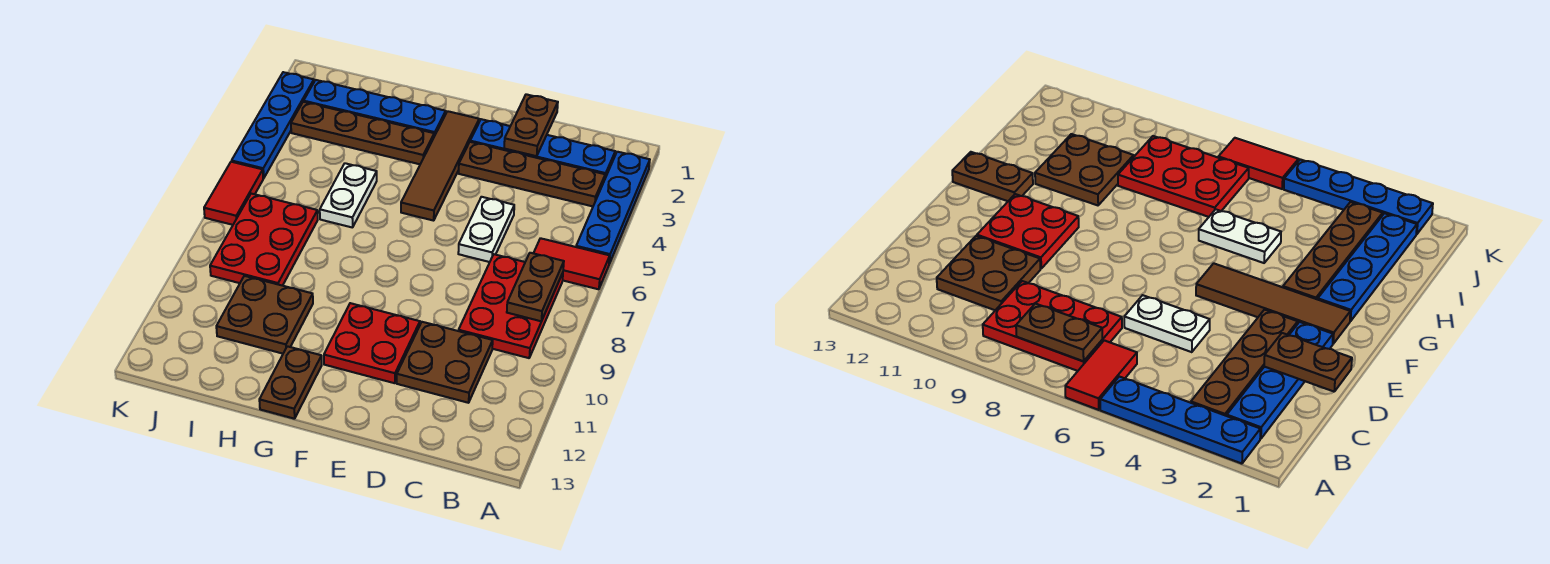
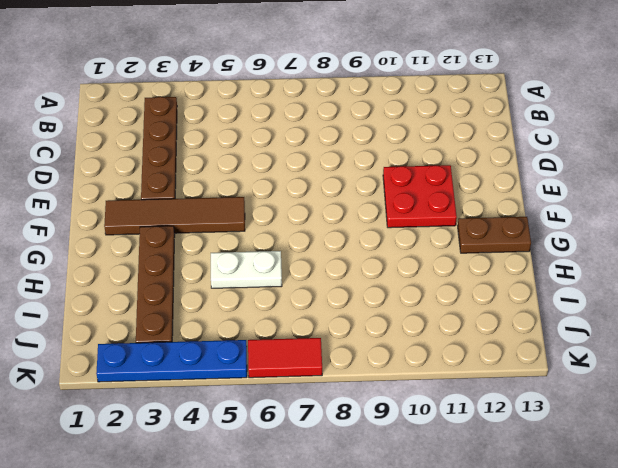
none -> blue plate A2:A5 level 1
none -> red tile A6:B6 level 1
none -> blue plate B2:E2 level 1

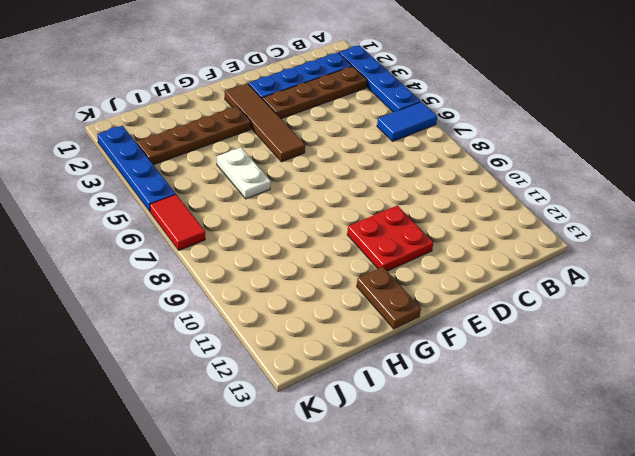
blue tile A6:B6 level 1 -> red tile A6:B6 level 1
none -> red plate B7:C9 level 1
none -> brown plate C10:D11 level 1
none -> white plate D5:D6 level 1

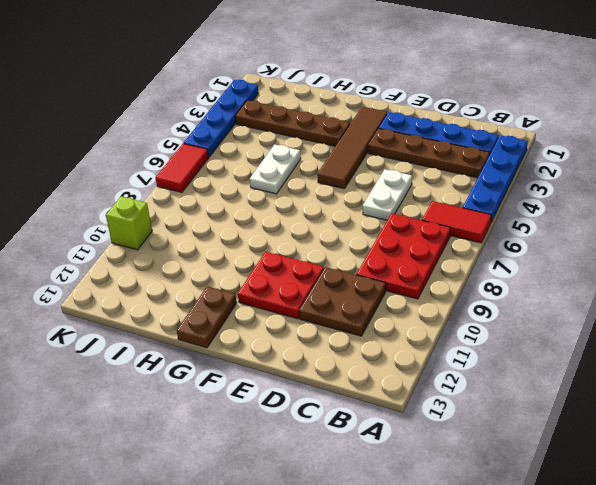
lime brick K10 level 1 -> none
none -> blue plate G2:J2 level 1
none -> brown plate H10:I11 level 1
none -> red plate I7:J9 level 1

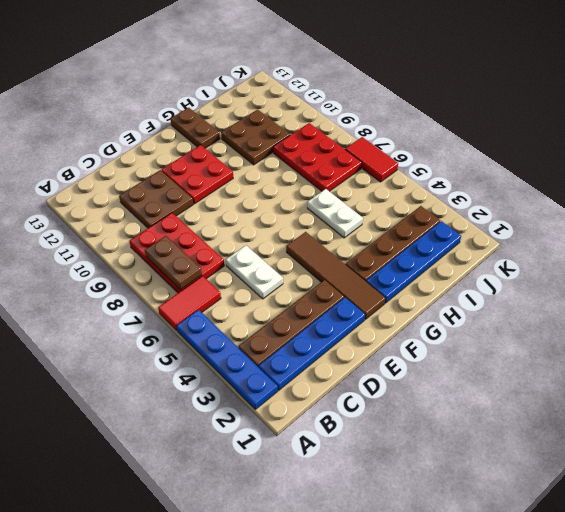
none -> blue plate K2:K5 level 1
none -> brown plate D1:D2 level 2

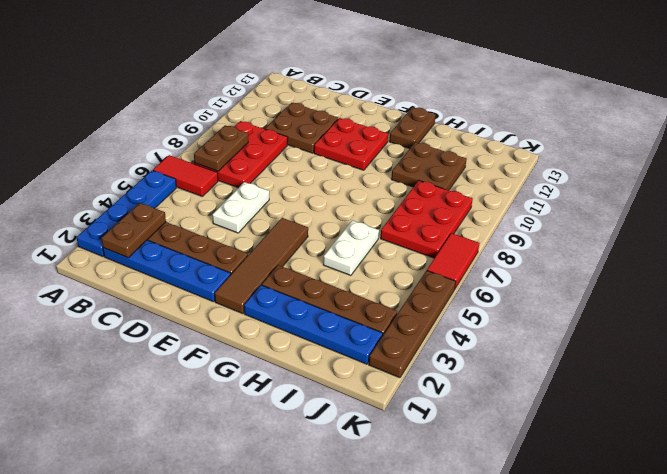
brown plate B2:B3 level 2 -> brown plate D1:D2 level 2
brown plate K2:K5 level 1 -> blue plate K2:K5 level 1

